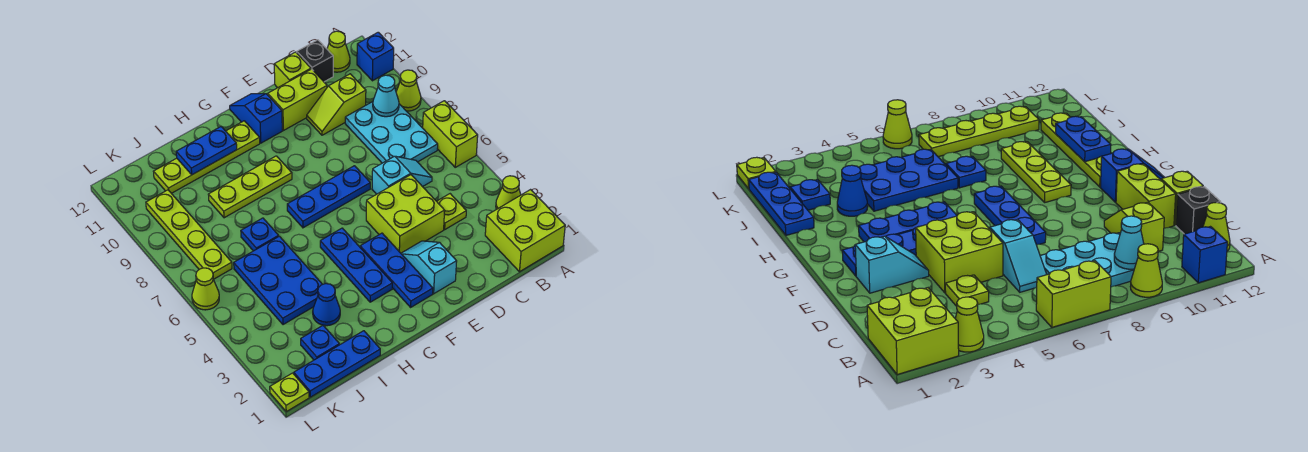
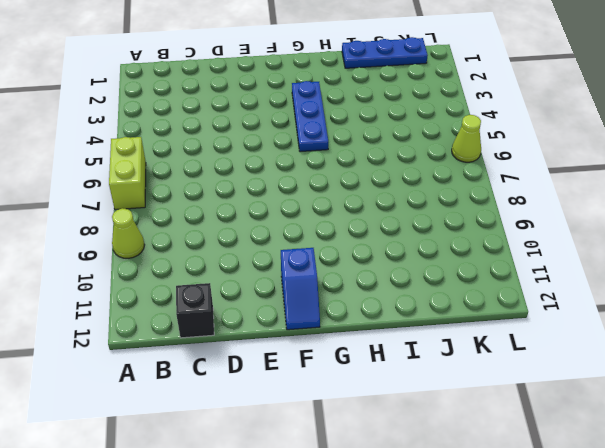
none -> lime brick A1:B2 level 1
none -> lime cone A3 level 1
none -> blue brick A11 level 1
none -> cyan plate B7:C9 level 1

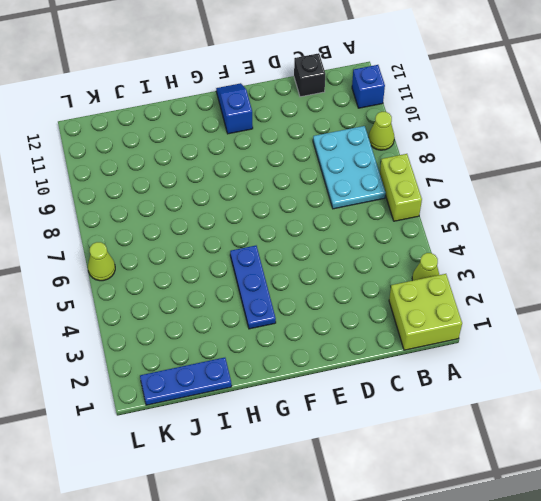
none -> lime cone B12 level 1
none -> lime plate C4 level 1
none -> cyan slope C6:D6 level 1 top D
none -> lime slope C10:D10 level 1 top C

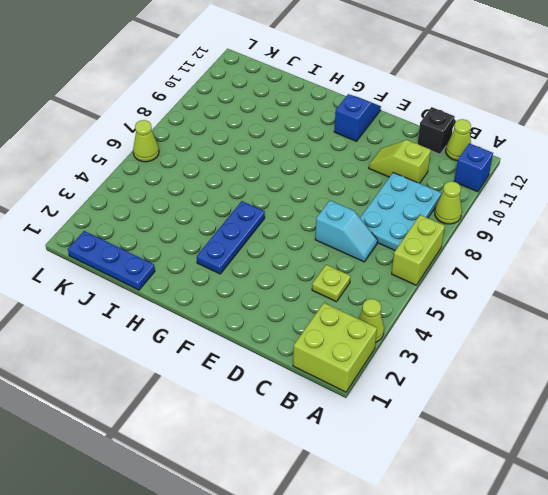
none -> lime brick D4:E5 level 1
none -> lime brick D11:E11 level 1
none -> lime brick D12 level 1
none -> cyan slope E2:E3 level 1 top 2

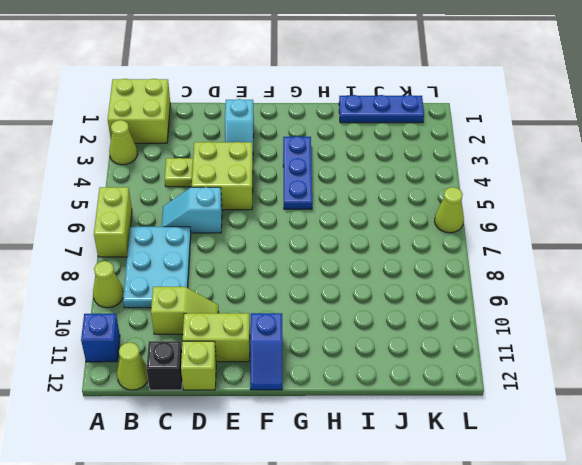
none -> blue plate E7:G7 level 1
none -> blue plate F2:F4 level 1
none -> lime plate G9:I9 level 1
none -> lime plate G11:J11 level 1

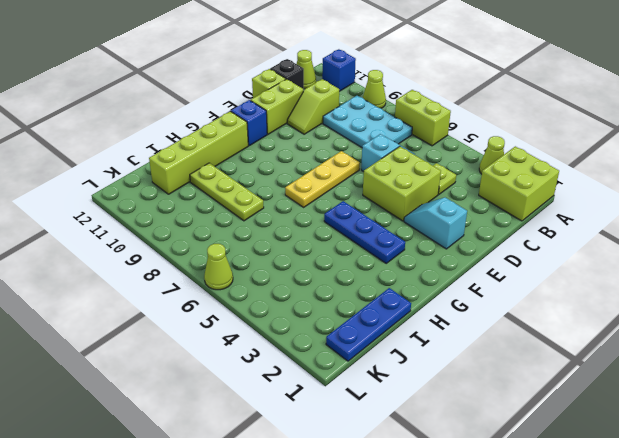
yellow plate E7:G7 level 1 -> blue plate E7:G7 level 1
lime brick G11:J11 level 1 -> lime plate G11:J11 level 1
lime plate I8:I10 level 1 -> lime plate G9:I9 level 1
none -> blue plate F2:F4 level 1
none -> blue cone I3 level 1
none -> blue plate I4:J6 level 1
none -> blue plate I7 level 1

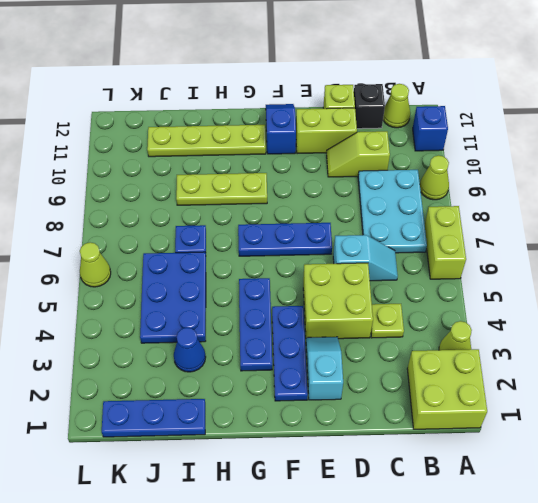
none -> blue plate J2 level 1
none -> lime plate K7:K10 level 1
none -> lime plate L1 level 1
none -> cyan cone B9 level 2

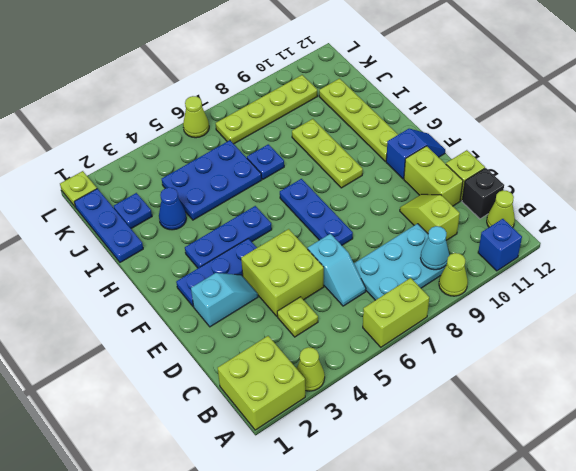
none -> blue plate H11:I11 level 2

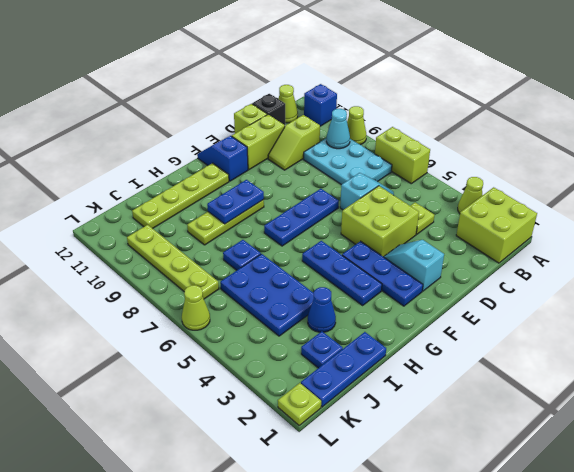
blue plate G9:H9 level 2 -> blue plate H11:I11 level 2

